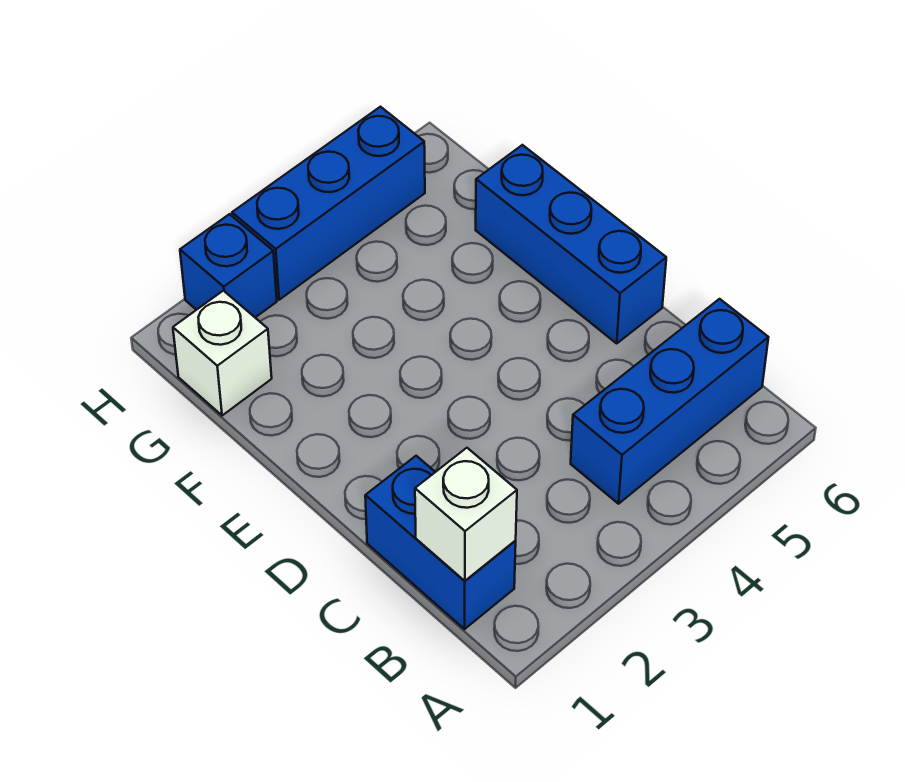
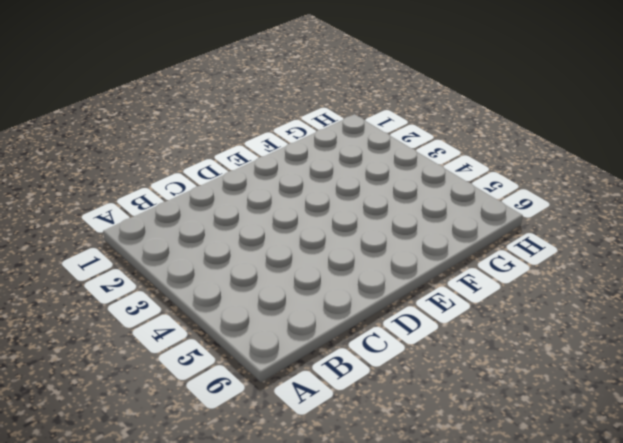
none -> blue brick B1:C1 level 1
none -> blue brick B4:B6 level 1

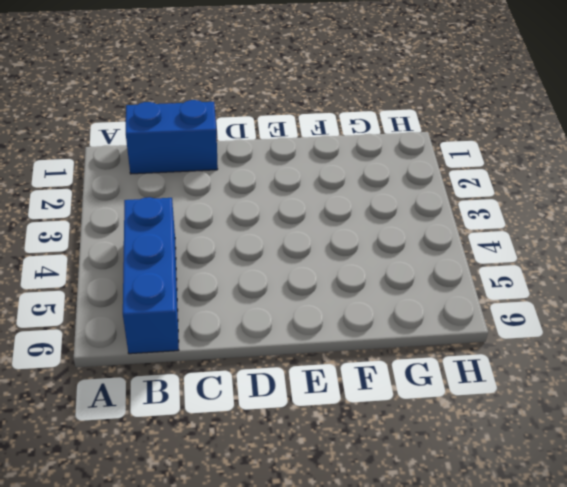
none -> blue brick D6:F6 level 1
none -> white brick G1 level 1

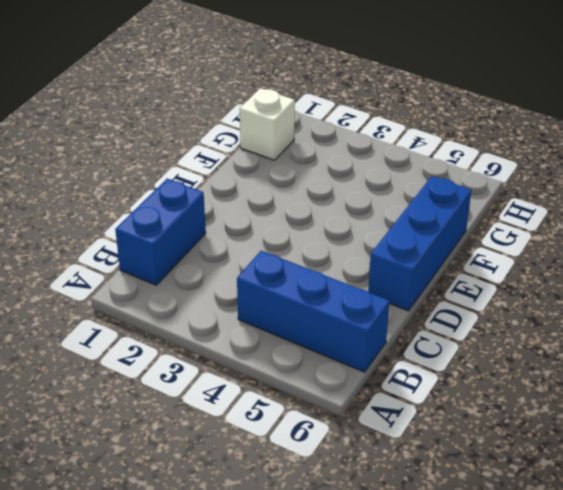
none -> blue brick H2 level 1
none -> blue brick H3:H5 level 1

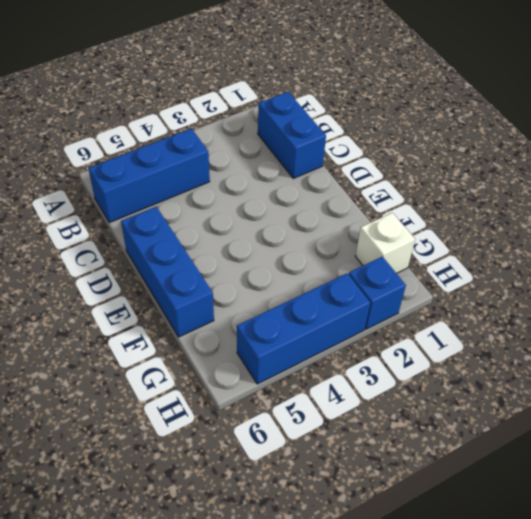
none -> white brick B1 level 2

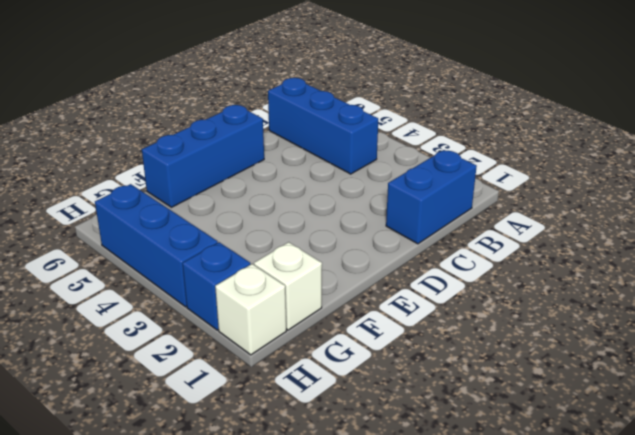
white brick H1 level 1 -> white brick B1 level 2

